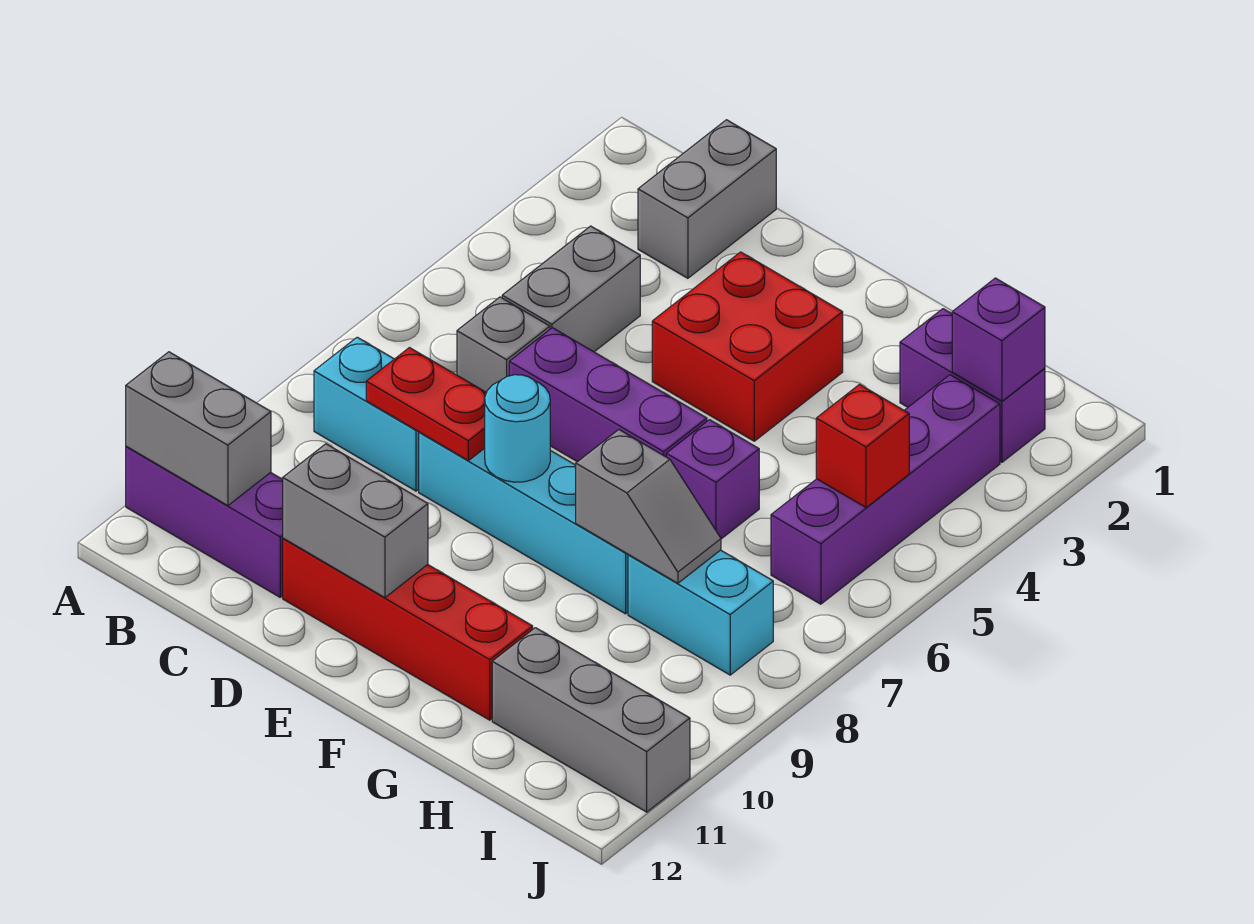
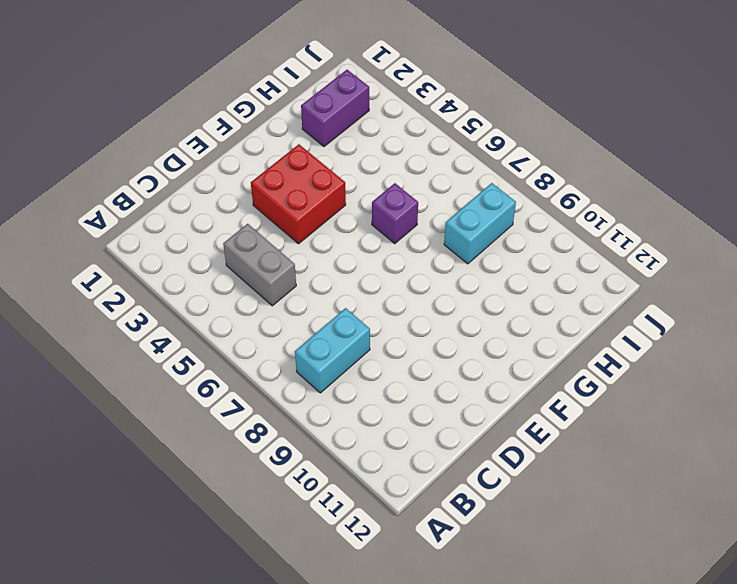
none -> purple brick A11:C11 level 1
none -> grey brick C1:C2 level 1
none -> grey brick C6 level 1

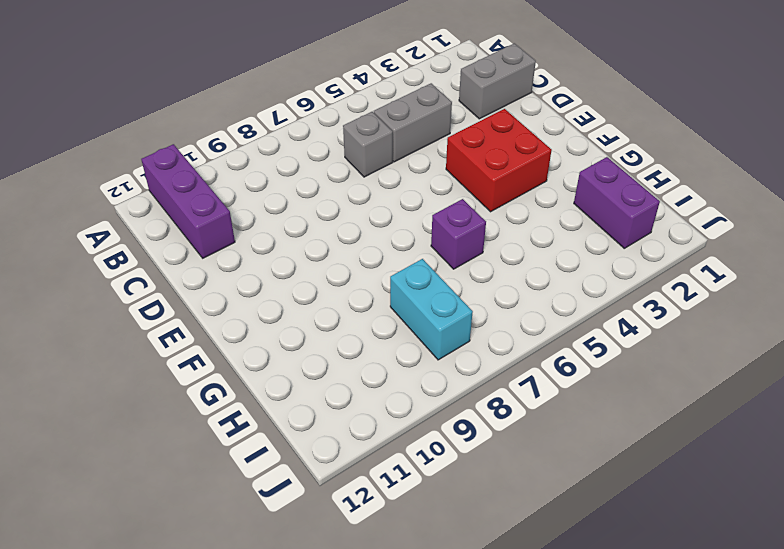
none -> cyan brick B8:C8 level 1
none -> purple brick D6:F6 level 1
none -> cyan brick D8:G8 level 1

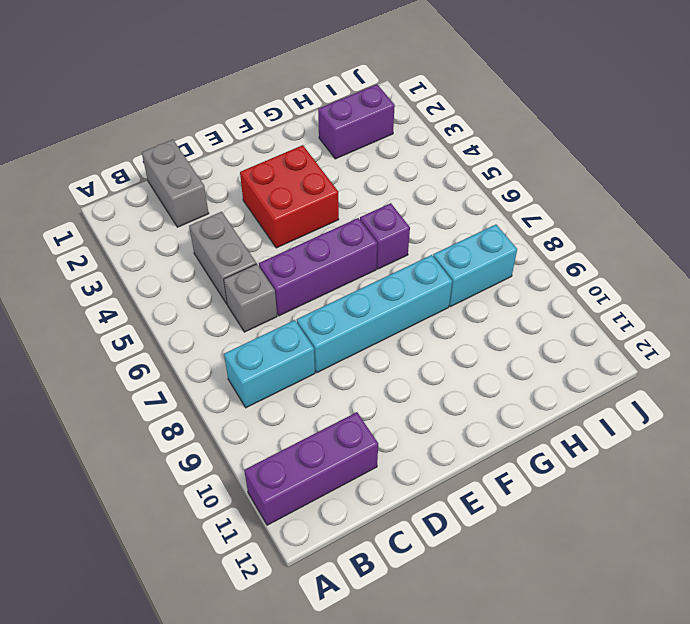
none -> red brick D11:G11 level 1
none -> grey brick H11:J11 level 1
none -> purple brick I3:I6 level 1

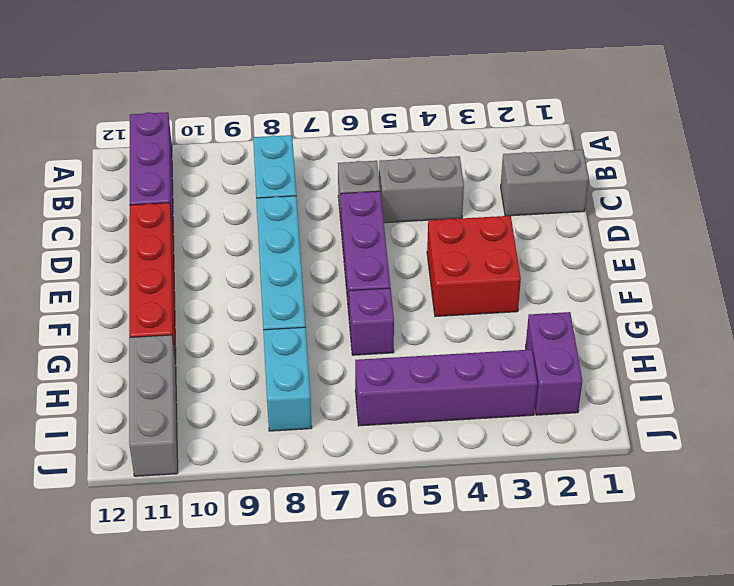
none -> grey brick A11:B11 level 2
none -> red plate C8:D8 level 2
none -> grey brick D11:E11 level 2

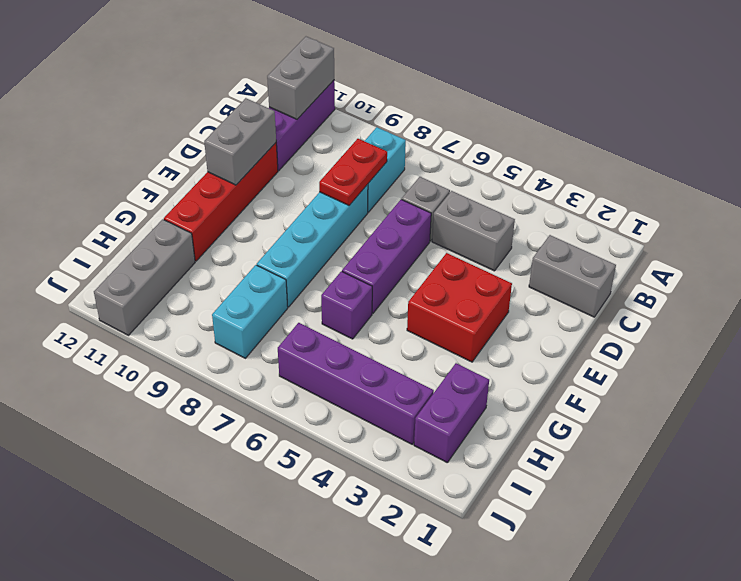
none -> cyan round brick E8 level 2
none -> grey slope G8:H8 level 2 top G
none -> purple brick I2 level 2

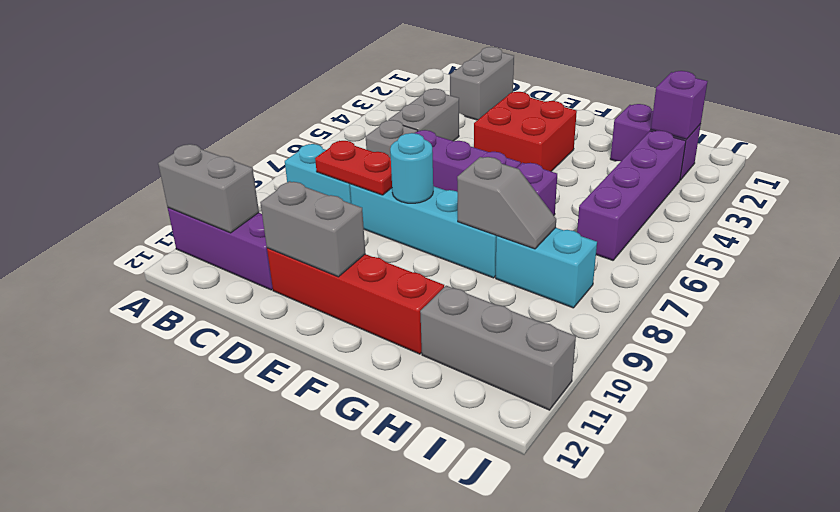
none -> red brick I5 level 2

